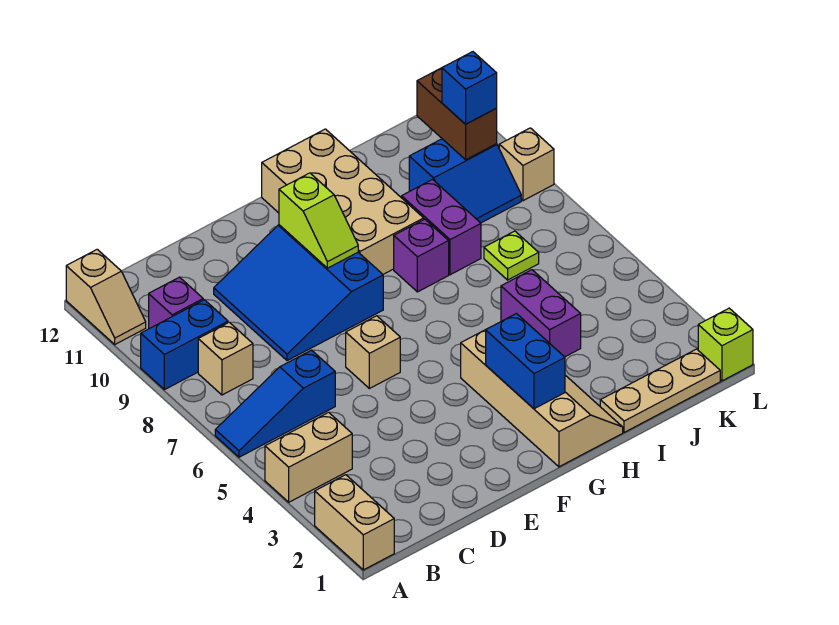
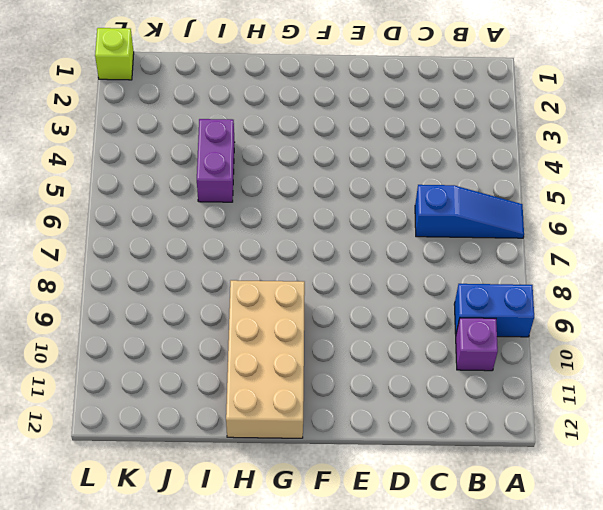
none -> tan brick A1:A2 level 1
none -> tan brick A4:B4 level 1
none -> tan slope A11:A12 level 1 top 12

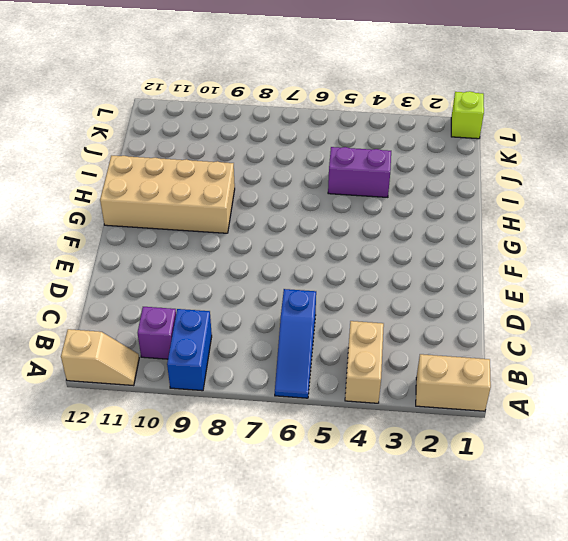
none -> tan brick B8 level 1
none -> blue slope D8:F10 level 1 top F
none -> tan brick E6 level 1

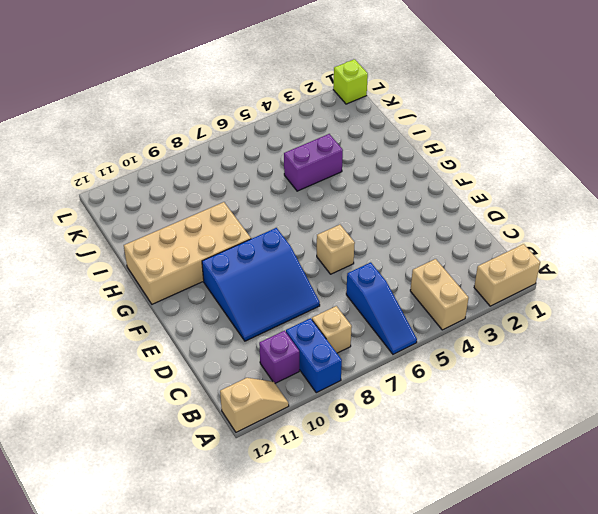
none -> tan slope G1:H4 level 1 top G
none -> purple brick H8 level 1
none -> tan plate I1:K1 level 1

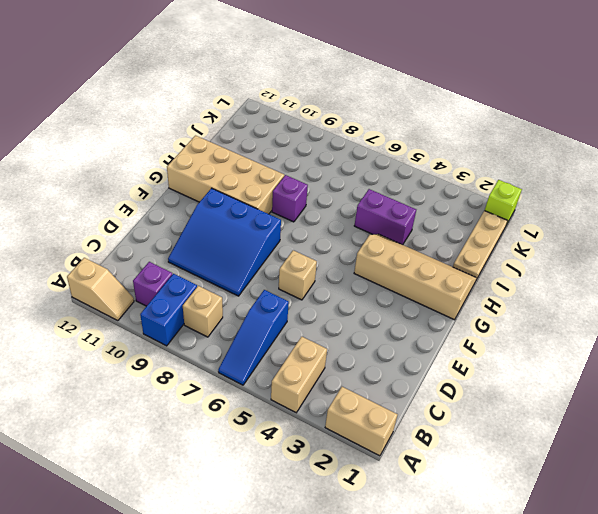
none -> purple brick I8:I9 level 1
none -> lime plate J7 level 1
none -> blue slope J9:K10 level 1 top 10

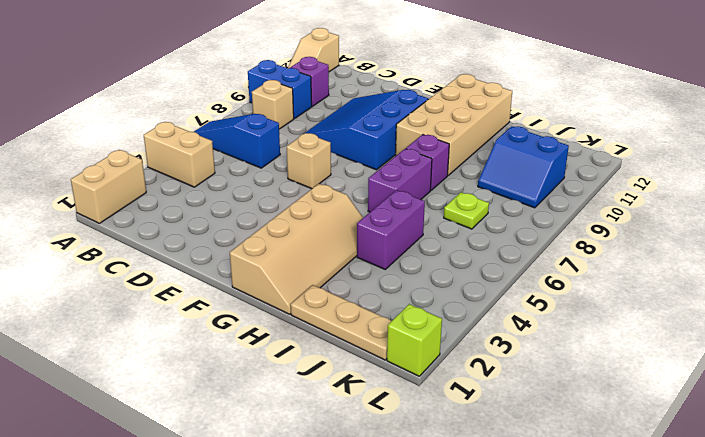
purple brick H6:H7 level 1 -> purple brick I8:I9 level 1
none -> tan brick L9 level 1
none -> lime slope F9:F10 level 2 top 10
none -> blue brick G2:G3 level 2

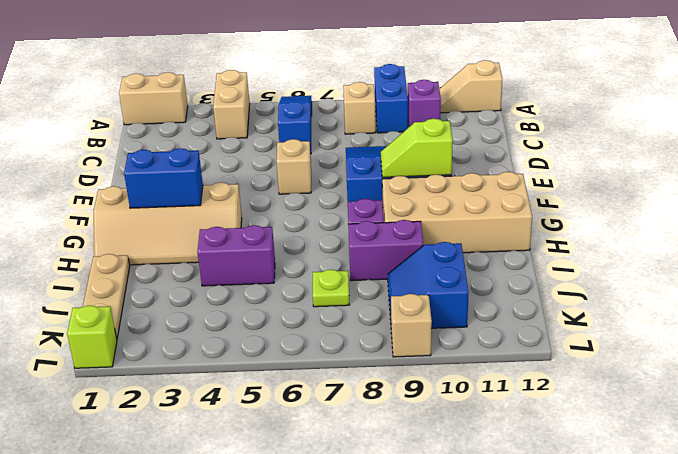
none -> brown brick K10:K11 level 2
none -> blue brick K10 level 3

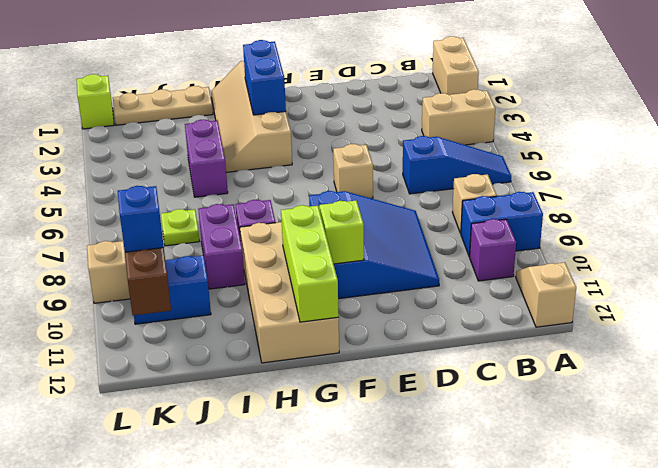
lime brick G10:G12 level 2 -> none

